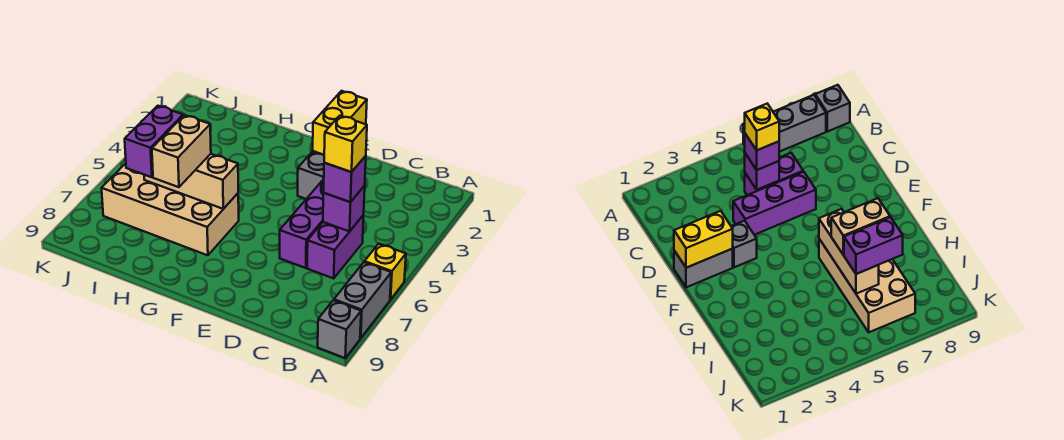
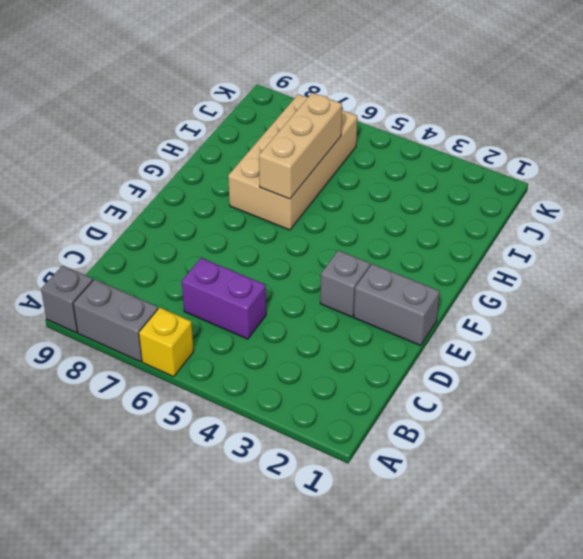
none -> purple brick D4:D6 level 1
none -> purple brick C5 level 2
none -> yellow brick E1:E2 level 2

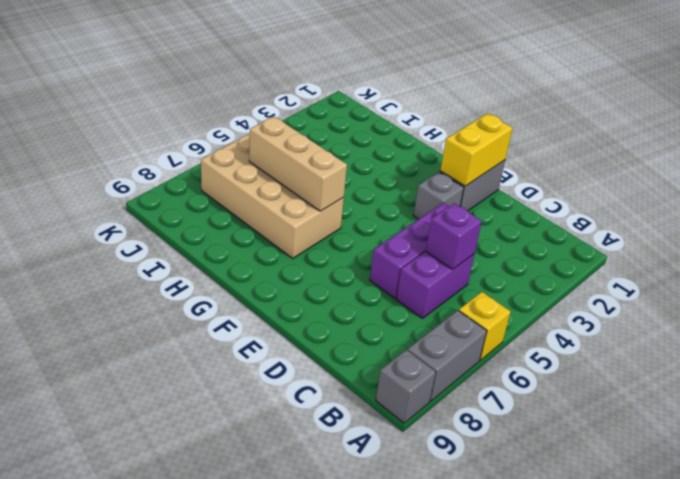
none -> purple brick C5 level 3
none -> tan brick H6:H7 level 3
none -> purple brick I6:I7 level 3

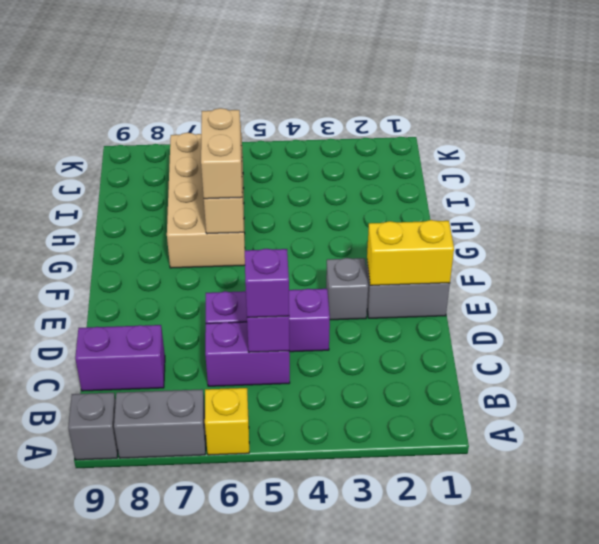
purple brick C8:C9 level 1 -> purple brick I6:I7 level 3
tan brick G6:H6 level 3 -> tan brick H6:H7 level 3
none -> yellow brick C5 level 4

